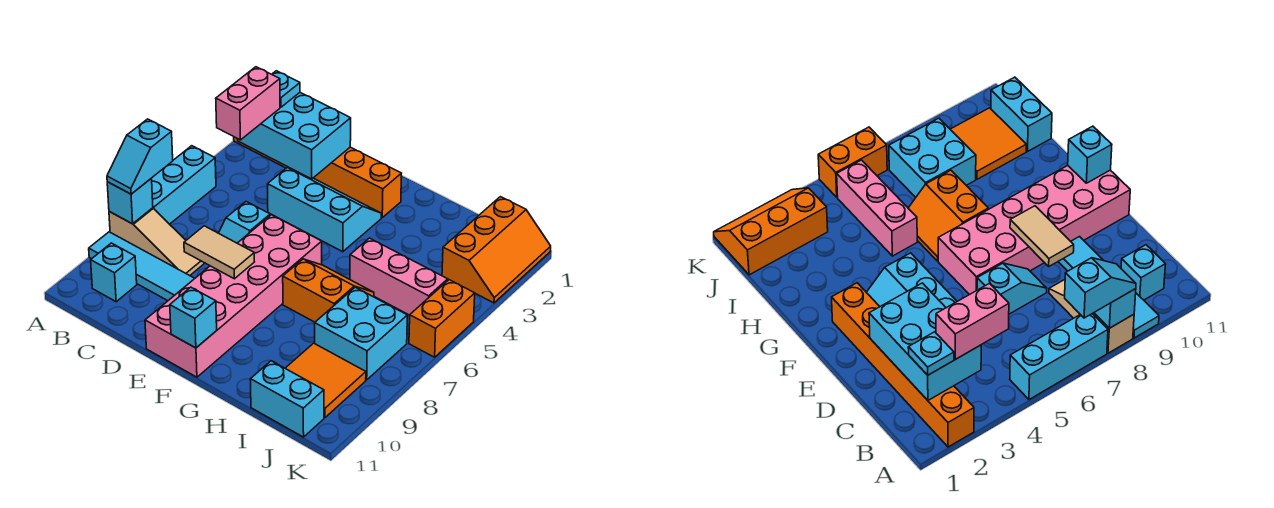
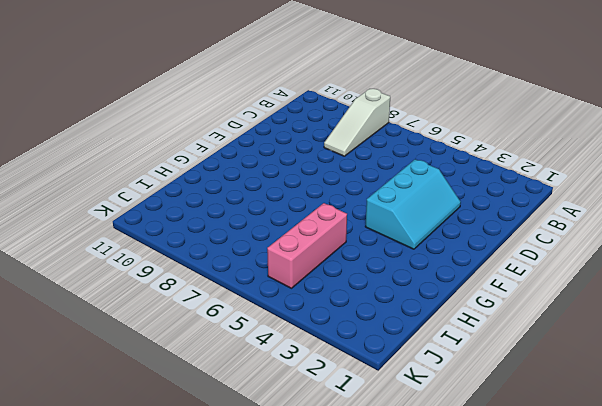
white slope A8:C8 level 1 top A -> tan slope A8:C8 level 1 top A
none -> orange brick A2:F2 level 1
none -> cyan brick A5:A7 level 1
none -> cyan tile A9:D9 level 1

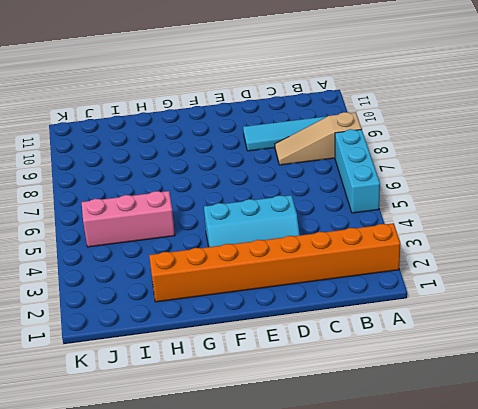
orange brick A2:H2 level 1 -> orange brick A2:F2 level 1
none -> cyan brick B10 level 1
none -> cyan slope D6:D7 level 1 top 6
none -> pink brick E6:F11 level 1

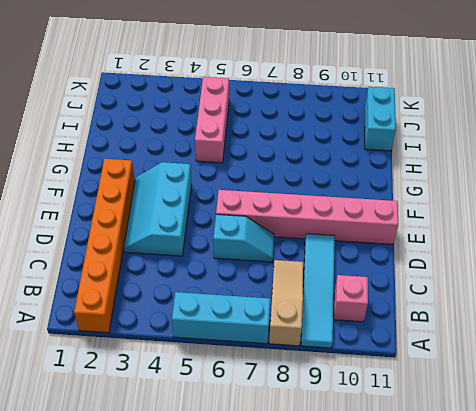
pink brick B10 level 1 -> cyan brick B10 level 1
pink brick E6:E11 level 1 -> pink brick E6:F11 level 1
none -> orange slope G6:H7 level 1 top 7
none -> cyan brick I7:J8 level 1
none -> orange tile I9:J10 level 1

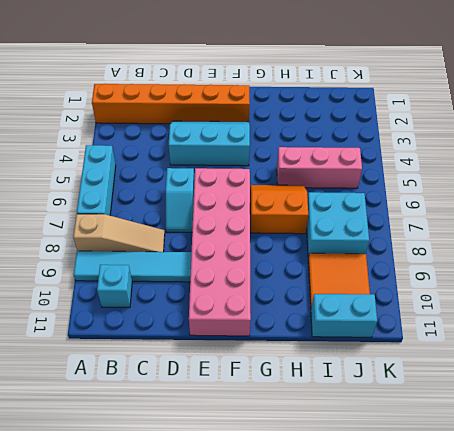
none -> orange slope J1:K3 level 1 top J
none -> orange brick K5:K6 level 1
none -> cyan brick A8 level 2

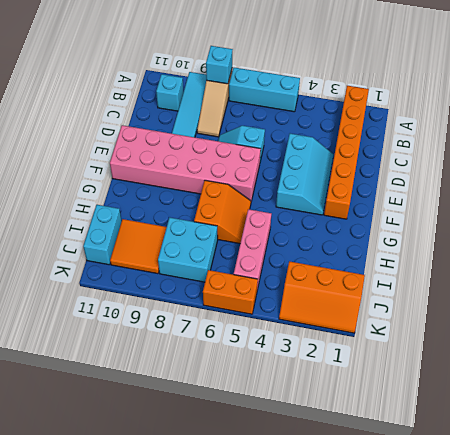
none -> cyan brick B2:D3 level 2
none -> tan tile D8:E8 level 2
none -> cyan brick F11 level 2

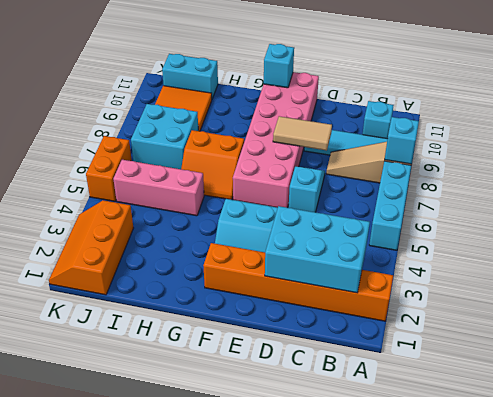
none -> cyan slope A7:A8 level 3 top 7
none -> cyan plate B2 level 3
none -> pink brick B3:B4 level 3

